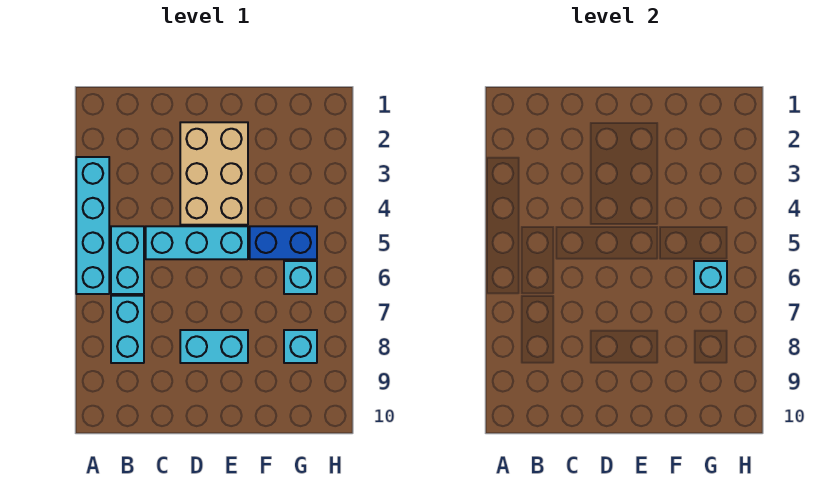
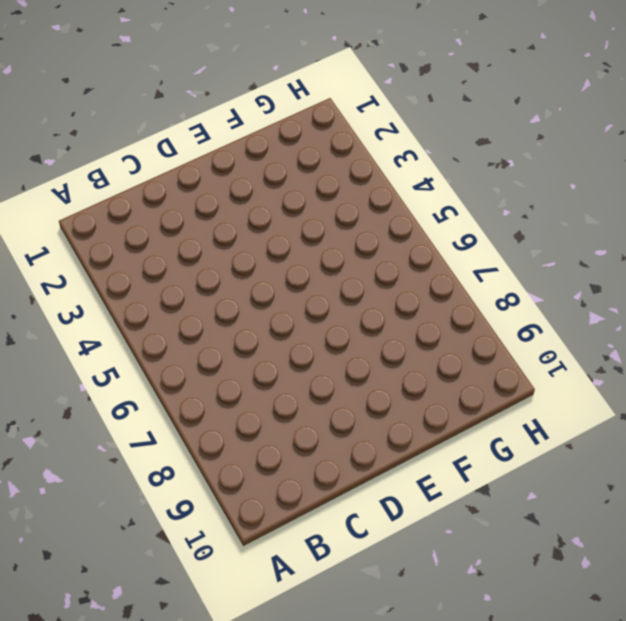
none -> cyan brick A3:A6 level 1
none -> cyan brick B5:B6 level 1

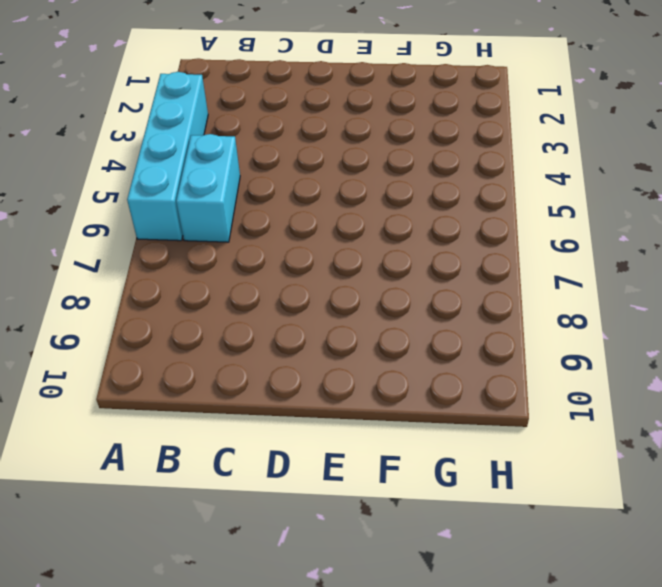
none -> cyan brick B7:B8 level 1
none -> cyan brick C5:E5 level 1

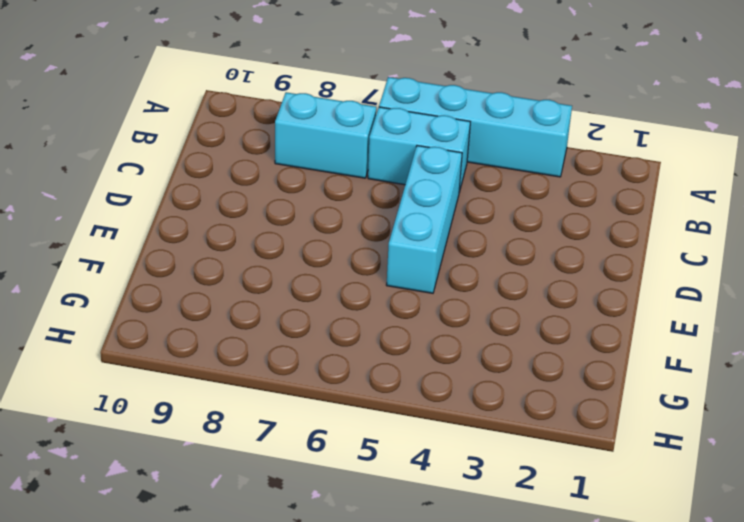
none -> tan brick D2:E4 level 1
none -> cyan brick D8:E8 level 1

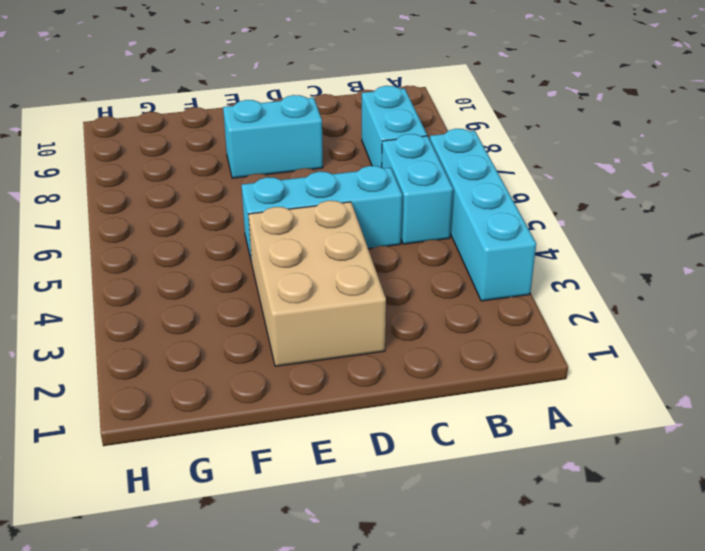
none -> blue brick F5:G5 level 1
none -> cyan brick G6 level 1

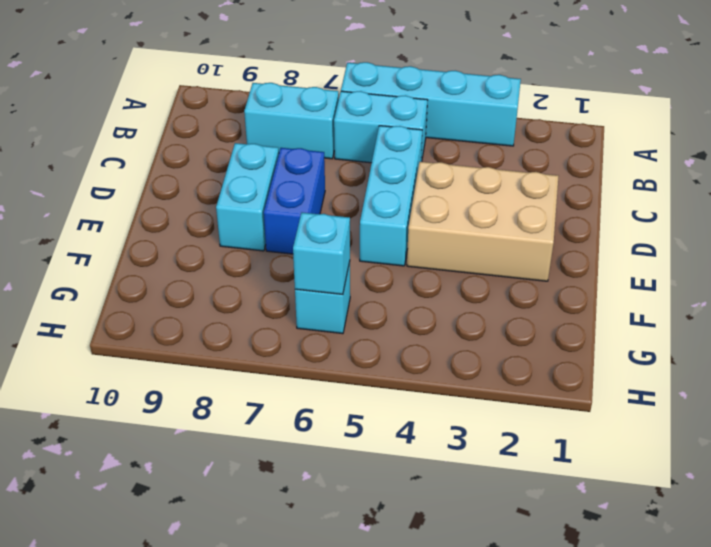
blue brick D7:E7 level 1 -> blue brick F5:G5 level 1
none -> cyan brick G8 level 1

